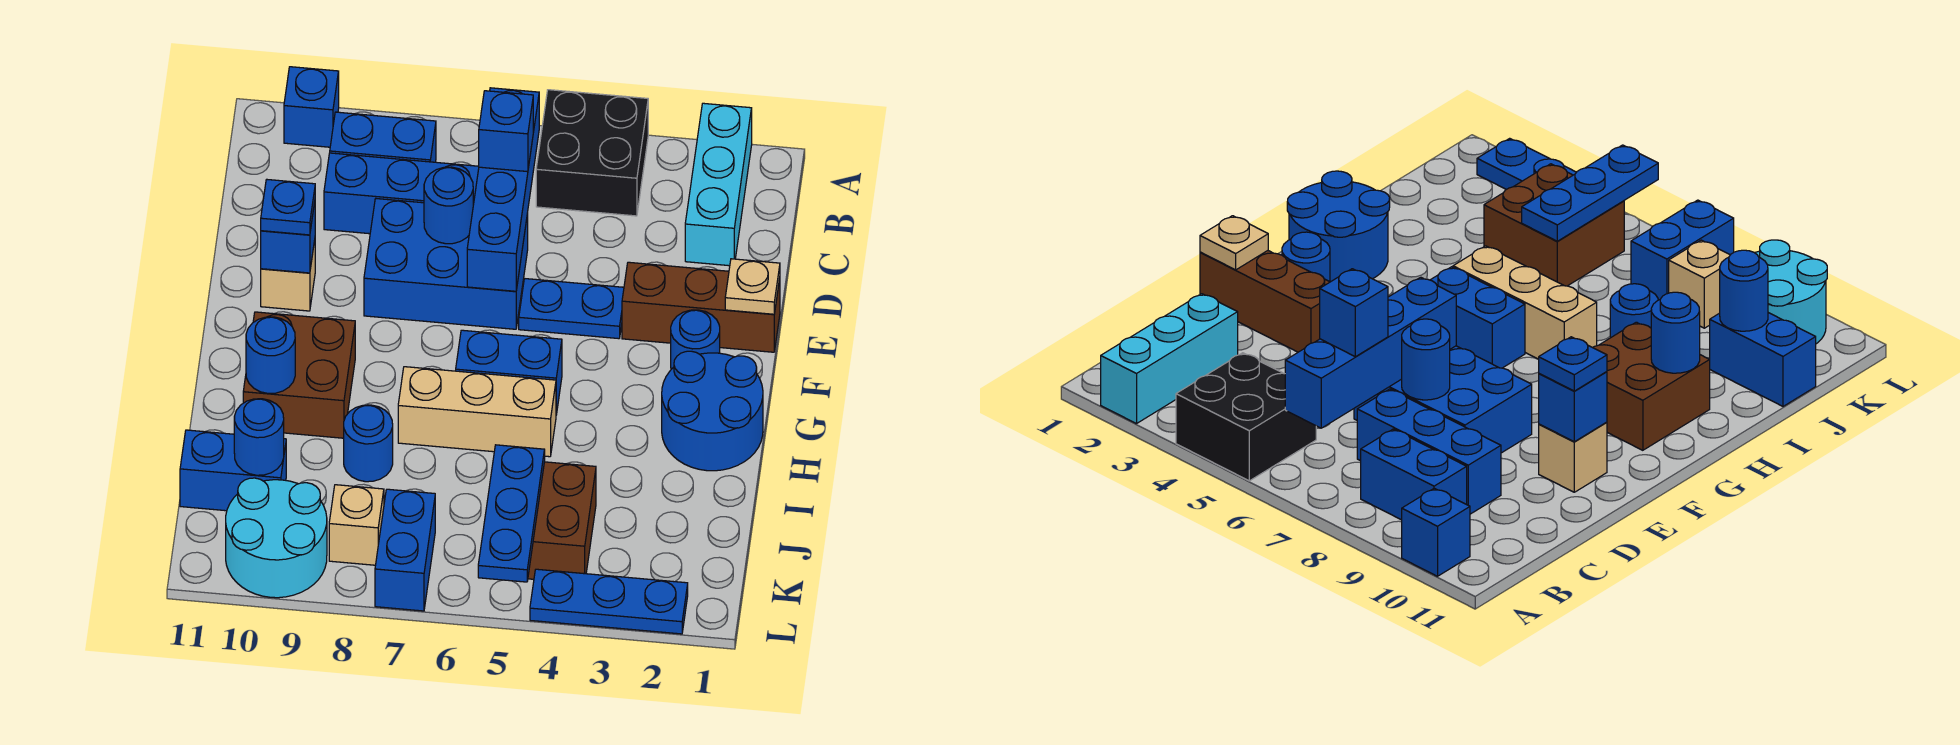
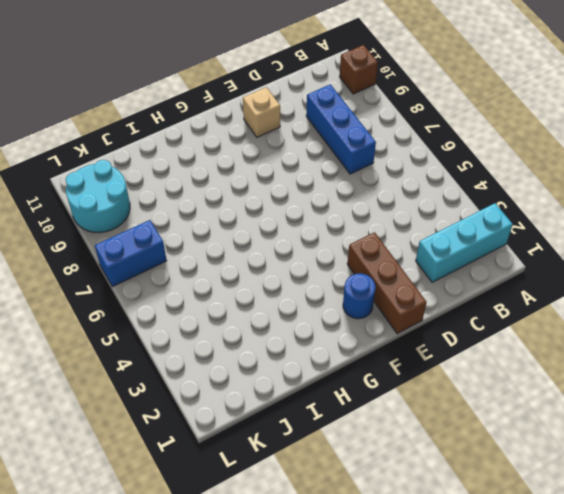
brown brick A10 level 1 -> blue brick A10 level 1
none -> black brick A4:B5 level 1
none -> blue brick B8:B9 level 1
none -> blue brick D6:E8 level 1
none -> blue plate E4:E5 level 1

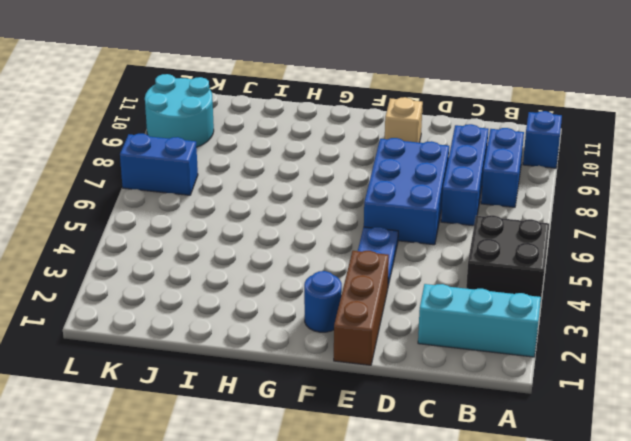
none -> blue round brick G1:H2 level 1
none -> blue brick G5:G6 level 1
none -> brown brick G9:H10 level 1
none -> tan brick H5:H7 level 1

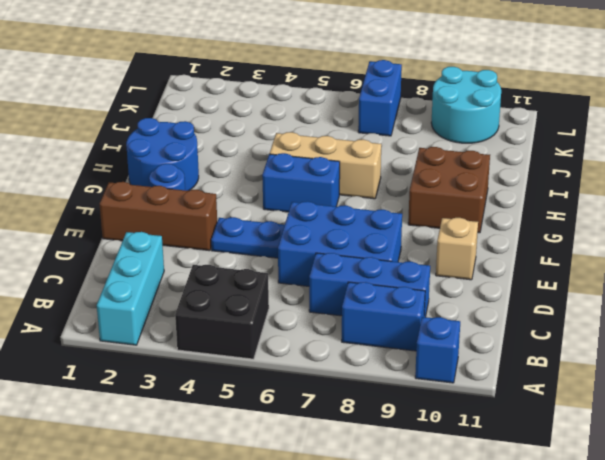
none -> blue round brick I8 level 1
none -> brown brick J4:K5 level 1
none -> blue brick J10:J11 level 1
none -> tan brick K8 level 1

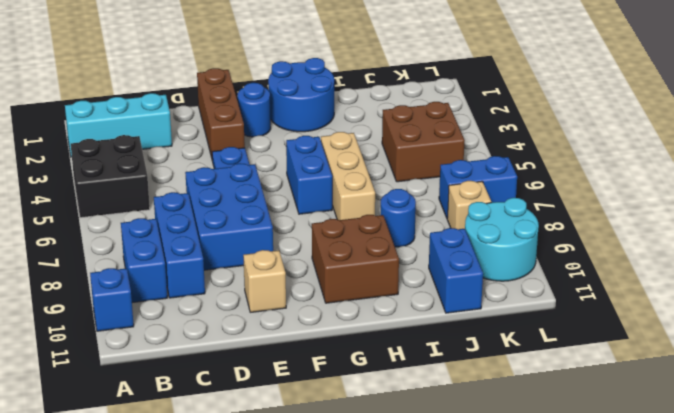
none -> blue plate L2:L4 level 1
none -> blue brick B6:E6 level 2
none -> blue round brick D7 level 2
none -> tan plate E1 level 2

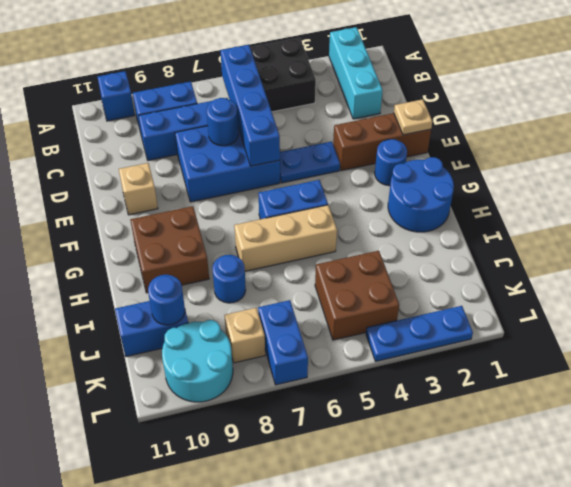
none -> blue brick E10 level 2
none -> blue round brick H10 level 2
none -> blue plate J5:L5 level 2
none -> blue brick C6 level 3

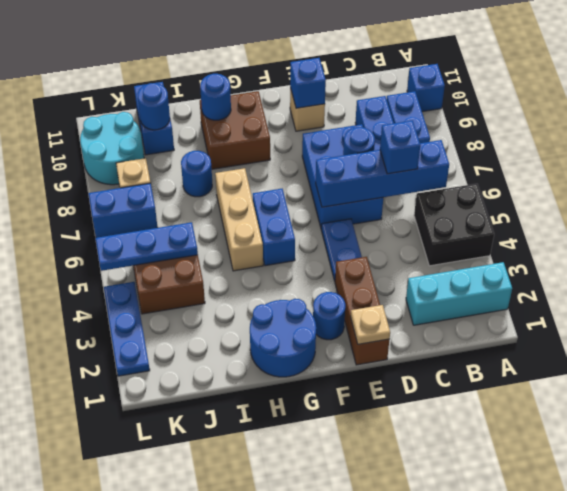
none -> blue plate E10 level 3

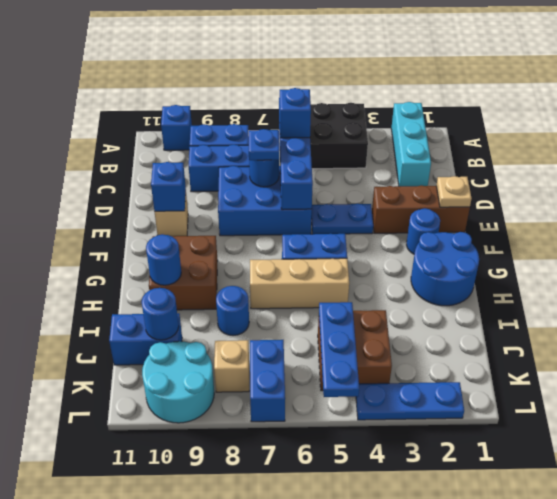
blue plate D7 level 3 -> blue plate E10 level 3

